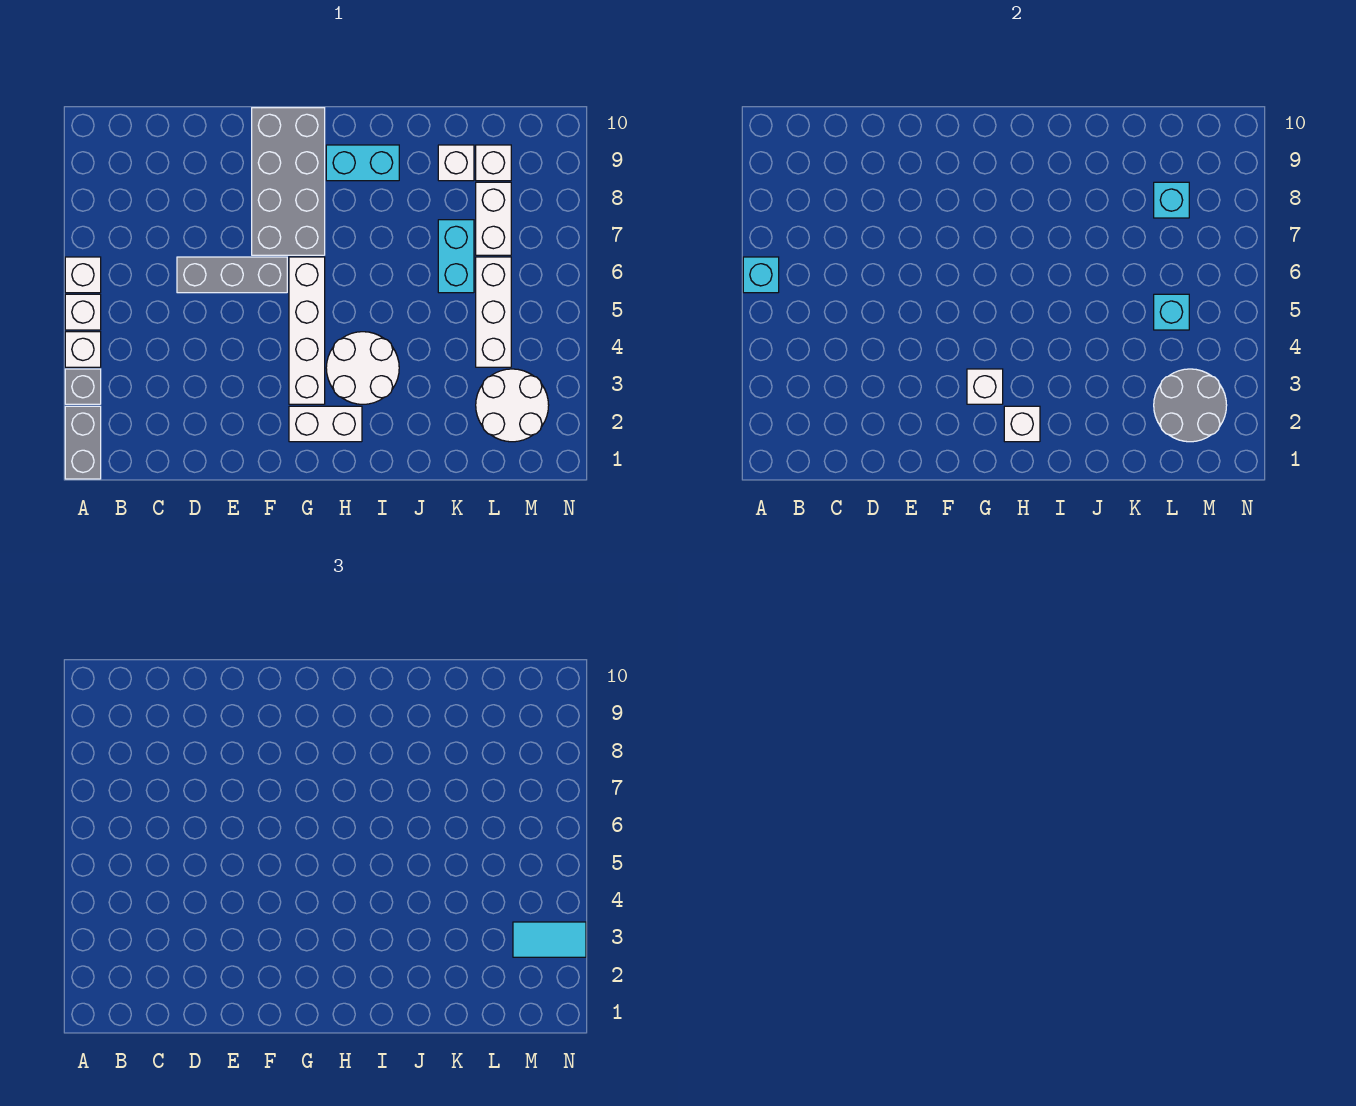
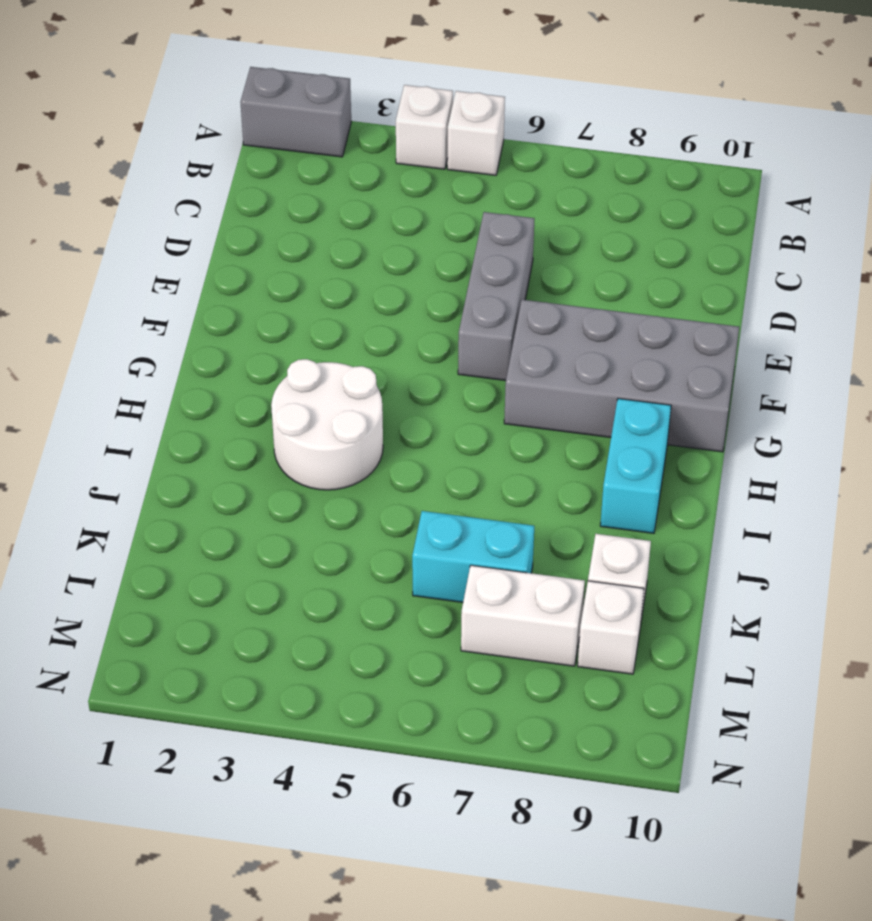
none -> grey brick A3 level 1
none -> white brick A6 level 1
none -> white brick G2:H2 level 1

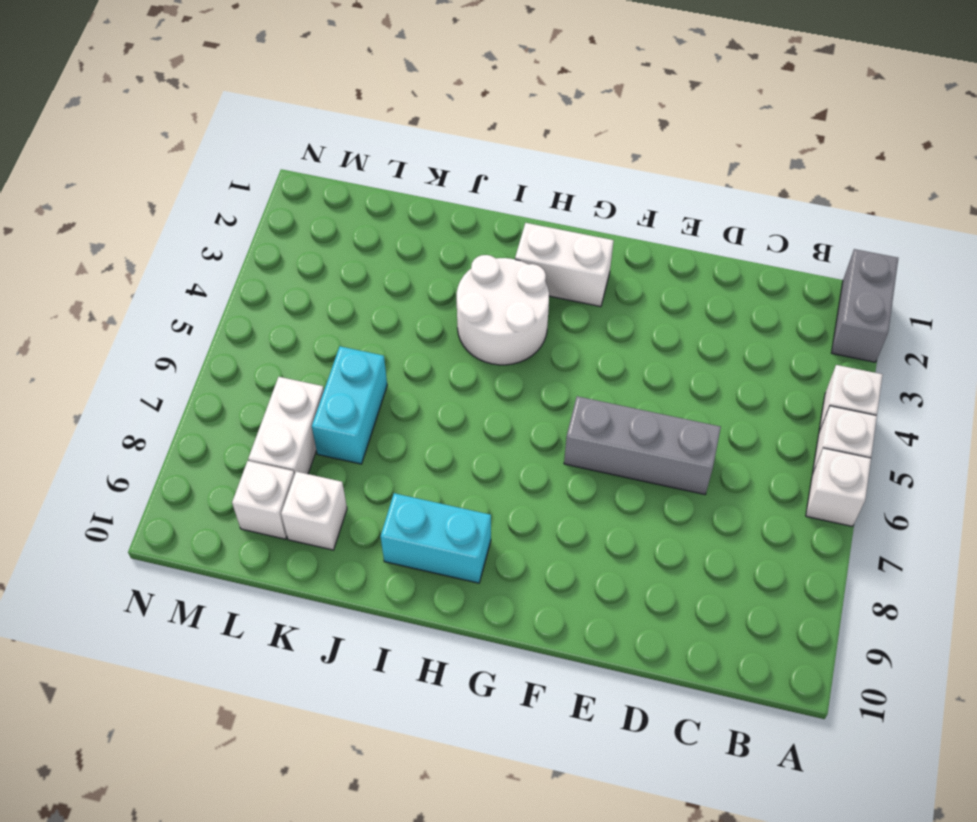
none -> grey brick A3 level 1
none -> grey brick F7:G10 level 1
none -> white brick G3:G6 level 1

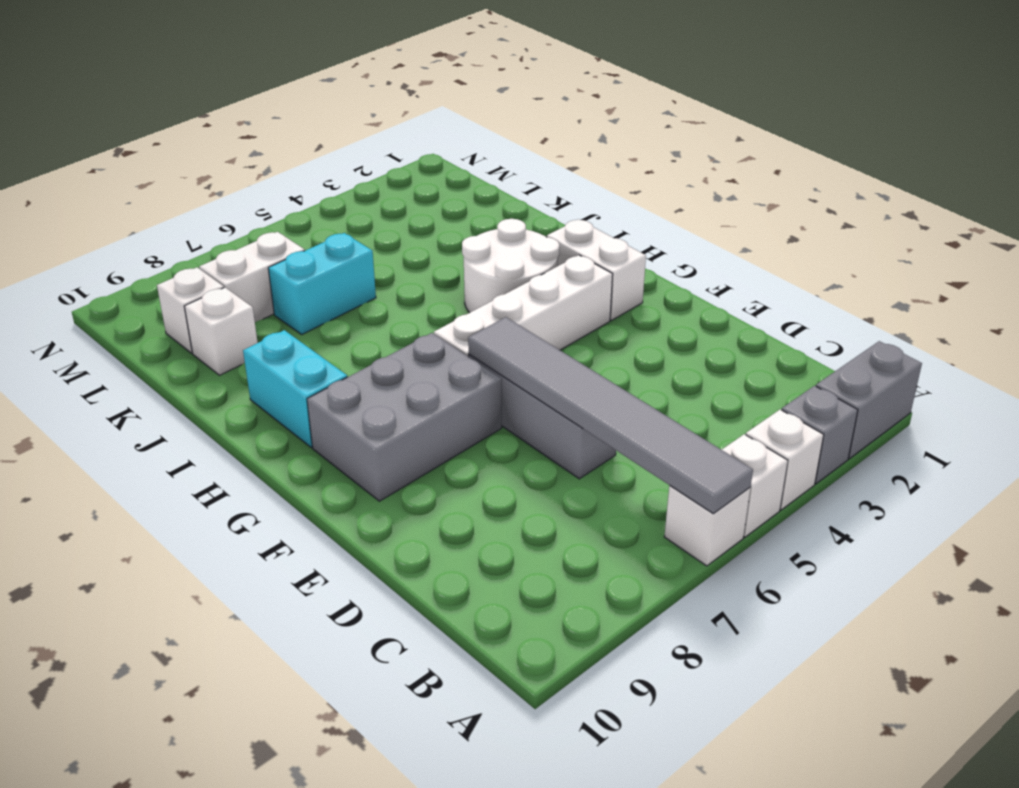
grey tile A6:F6 level 2 -> cyan brick A6 level 2
grey brick F7:G9 level 1 -> grey brick F7:G10 level 1
none -> white round brick L2:M3 level 1
none -> white brick L4:L6 level 1
none -> white brick G3 level 2

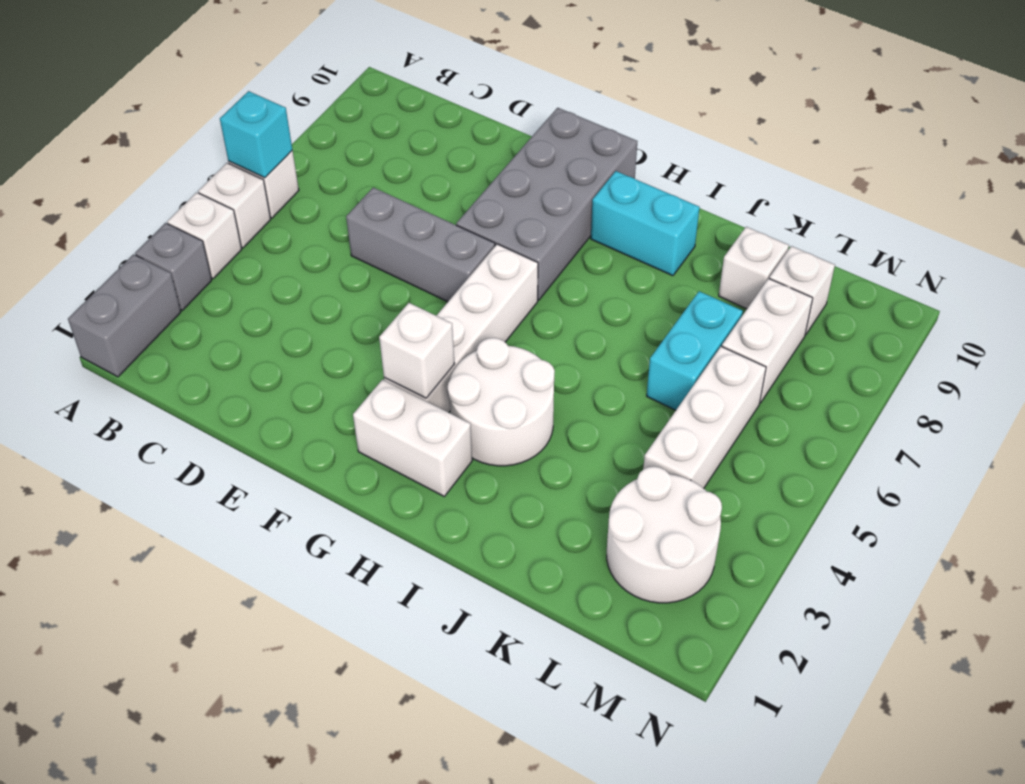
none -> white brick H2 level 2
none -> grey round brick L2:M3 level 2
none -> cyan brick L5 level 2

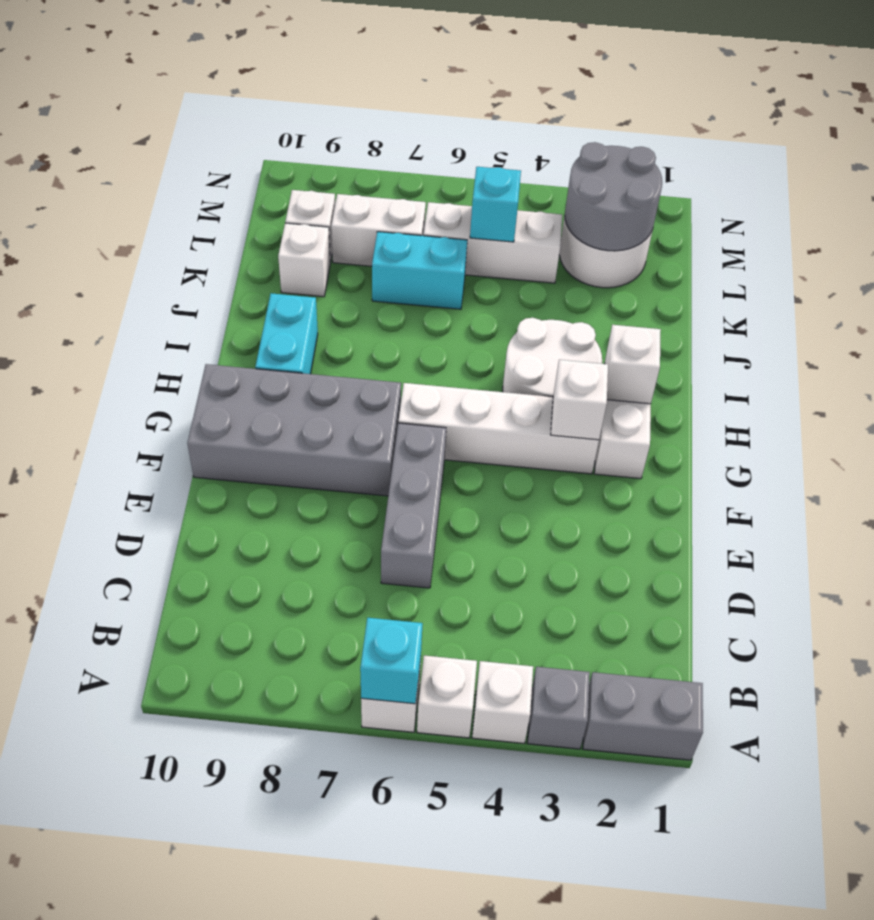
none -> cyan brick L8 level 2
none -> cyan tile M3:N3 level 3

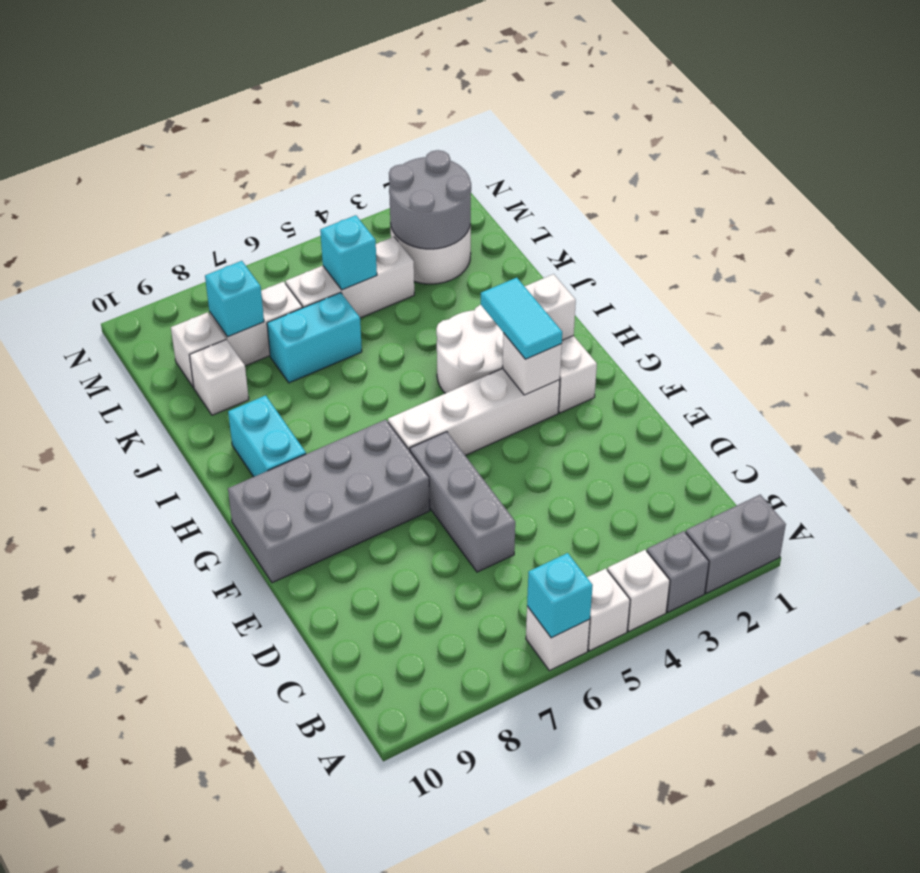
cyan tile G3:H3 level 3 -> cyan tile M3:N3 level 3

